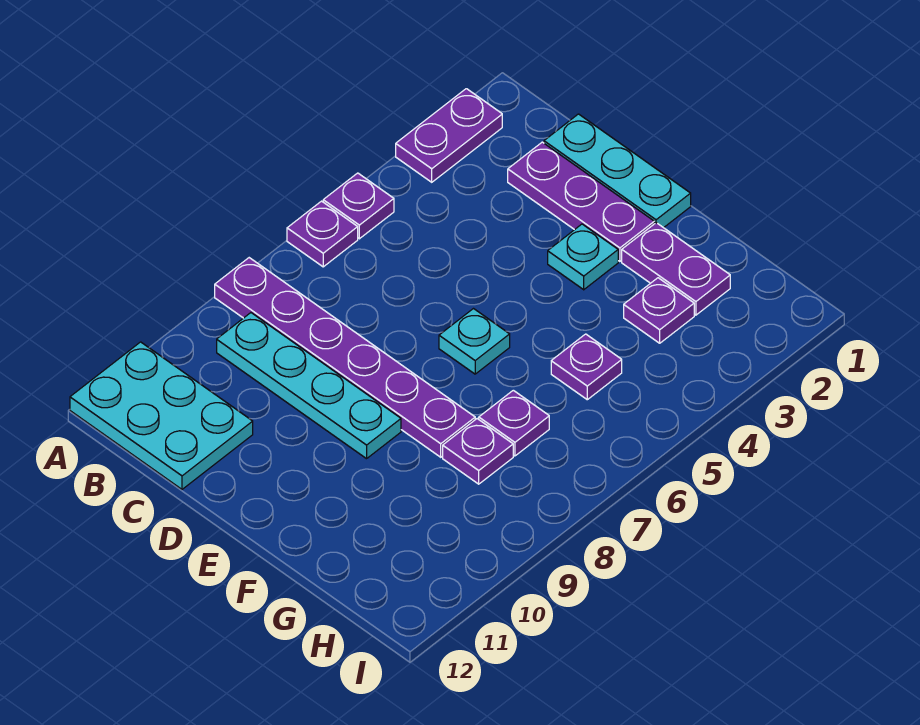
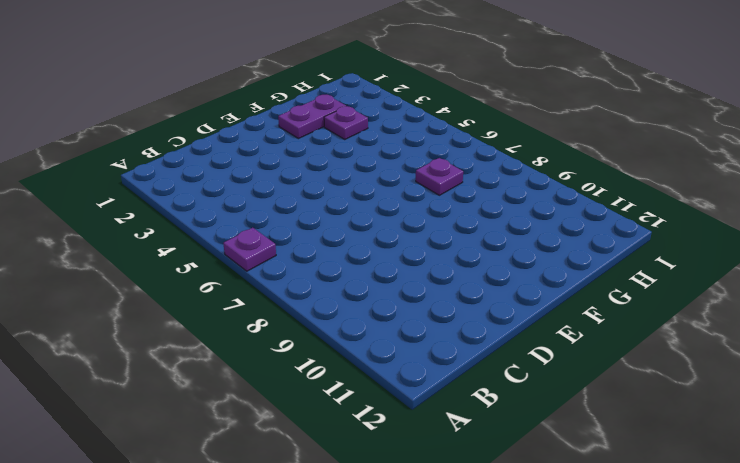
none -> purple plate A2:A3 level 1
none -> purple plate A5 level 1
none -> purple plate A8:F8 level 1

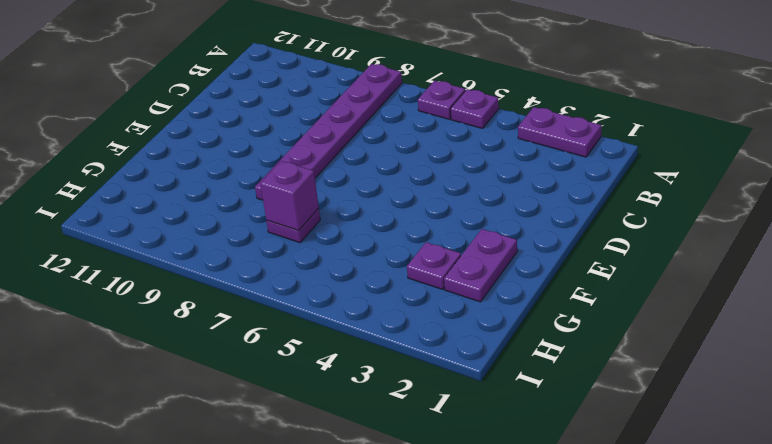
purple brick G7 level 2 -> none
none -> cyan plate A11:C12 level 1
none -> cyan plate B9:E9 level 1
none -> cyan plate C1:E1 level 1

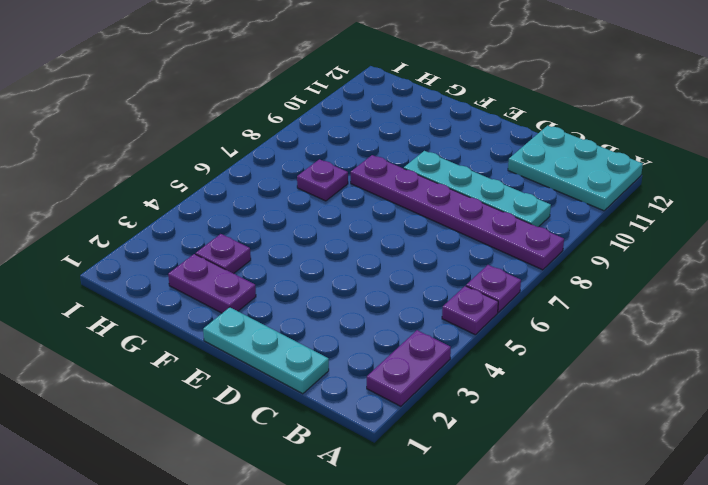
none -> purple plate C2:E2 level 1
none -> cyan plate E3 level 1
none -> cyan plate E6 level 1

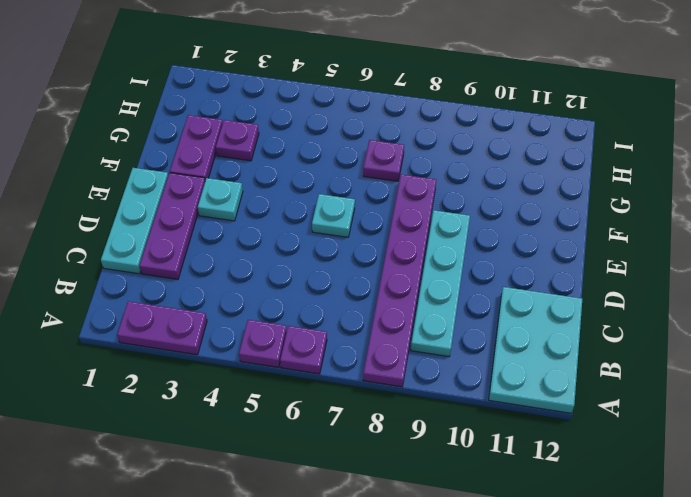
none -> purple plate G5 level 1
none -> purple plate G8 level 1

